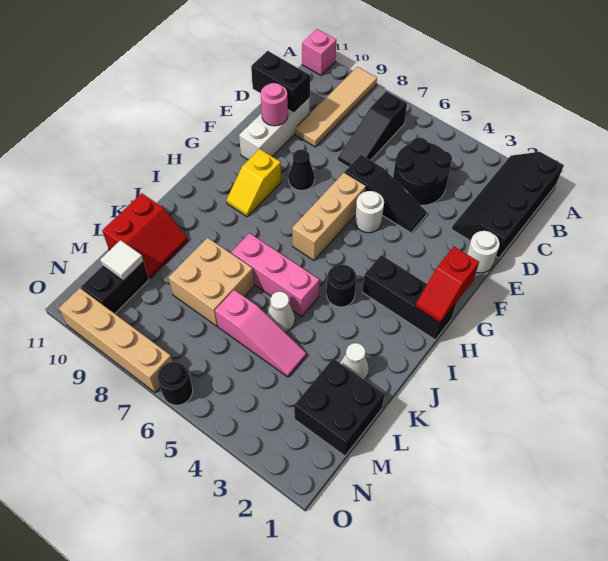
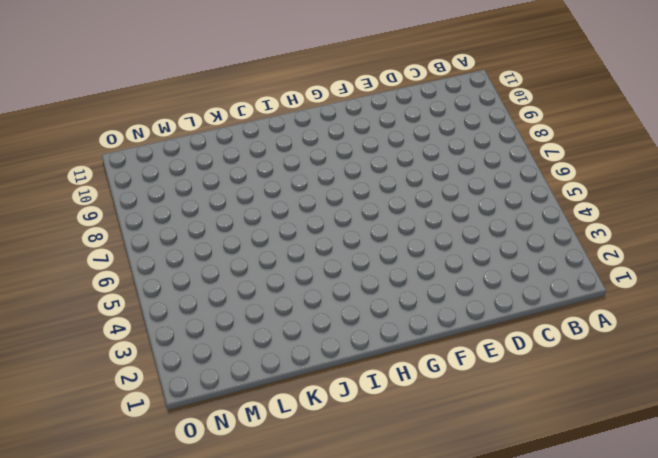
none -> black slope A1:D2 level 1 top 1
none -> tan tile A9:D9 level 1
none -> pink brick A11 level 1

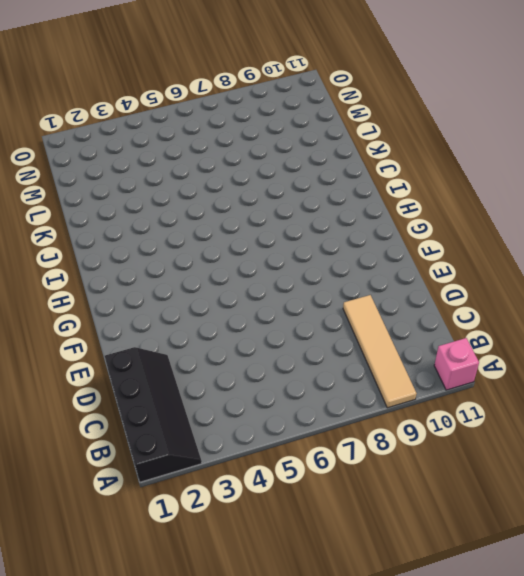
none -> black slope B7:D7 level 1 top B
none -> black round brick C4:D5 level 1
none -> white brick D10:F10 level 1

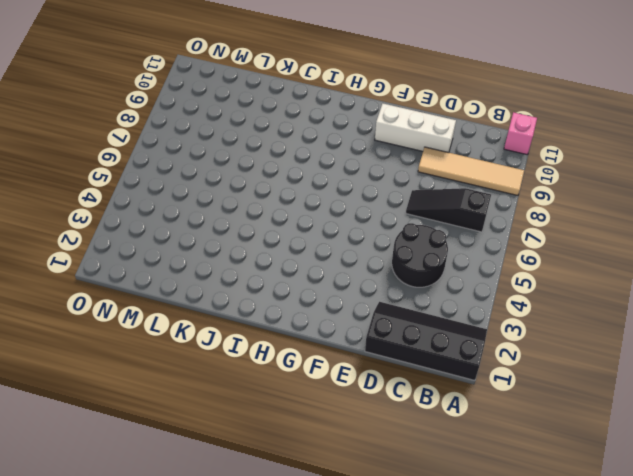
none -> white round brick E1 level 1
none -> black slope E4:E6 level 1 top 6
none -> white round brick F5 level 1

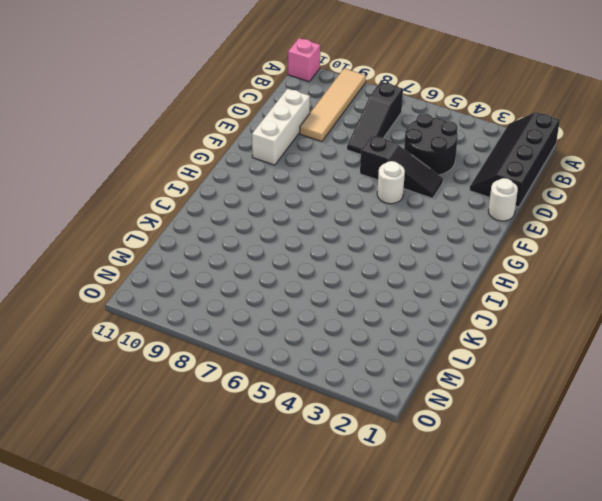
none -> tan brick F6:H6 level 1
none -> black cone F8 level 1
none -> yellow slope G9:H9 level 1 top G

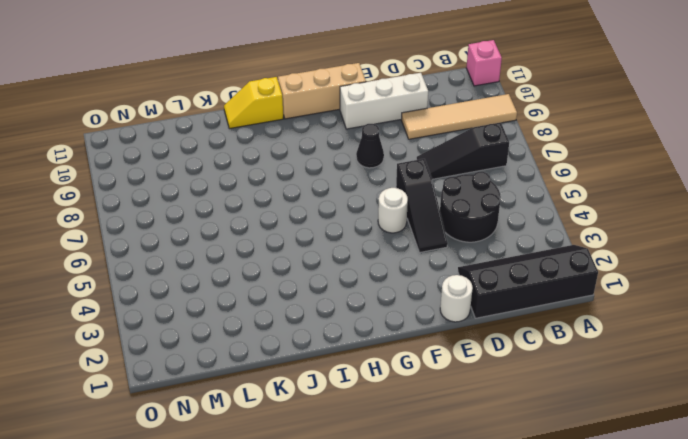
tan brick F11:H11 level 1 -> tan brick F6:H6 level 1
yellow slope I11:J11 level 1 top I -> yellow slope G9:H9 level 1 top G
none -> black brick H1:H3 level 1
none -> black round brick I4 level 1
none -> pink brick J5:J7 level 1

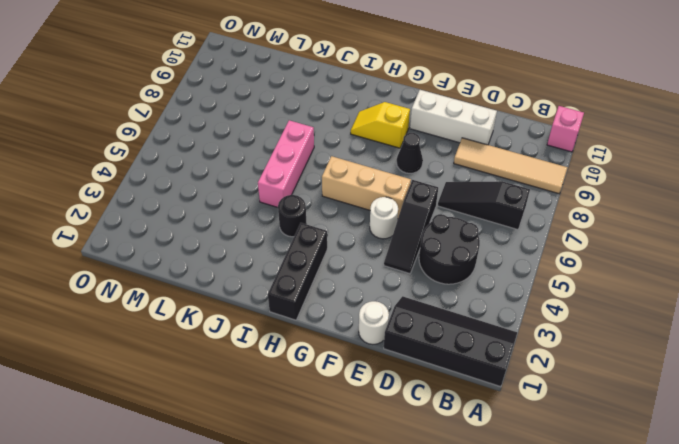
none -> white cone K2 level 1
none -> white cone K5 level 1
none -> tan brick K7:L8 level 1

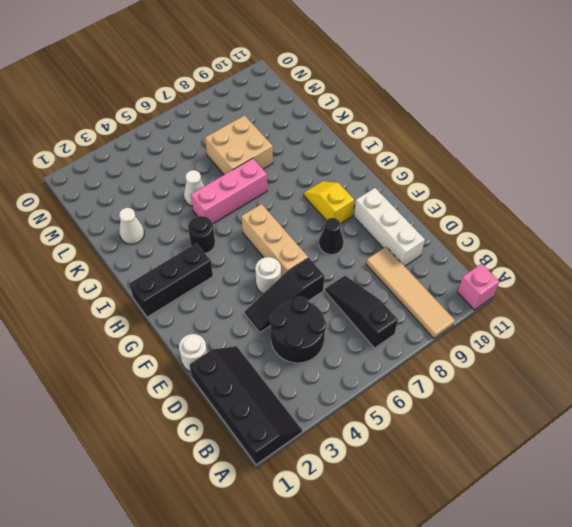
none -> red slope K10:L11 level 1 top 11
none -> black brick L1:M2 level 1
none -> pink slope L4:L6 level 1 top 6

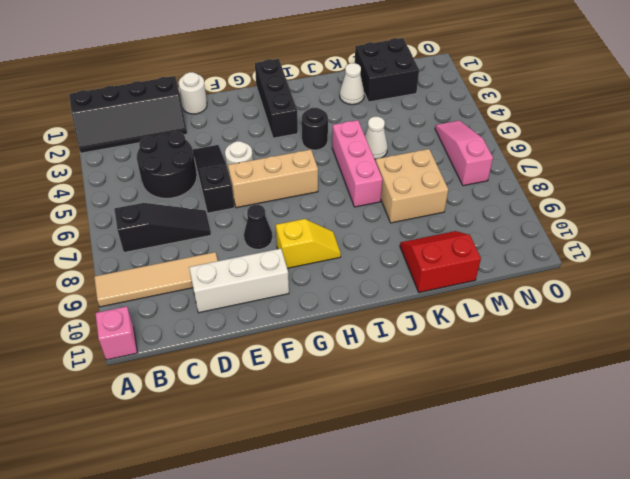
pink slope N5:N7 level 1 top 7 -> pink slope L4:L6 level 1 top 6
none -> black brick M10:N10 level 1
none -> black round brick O6 level 1
none -> tan brick O7:O10 level 1

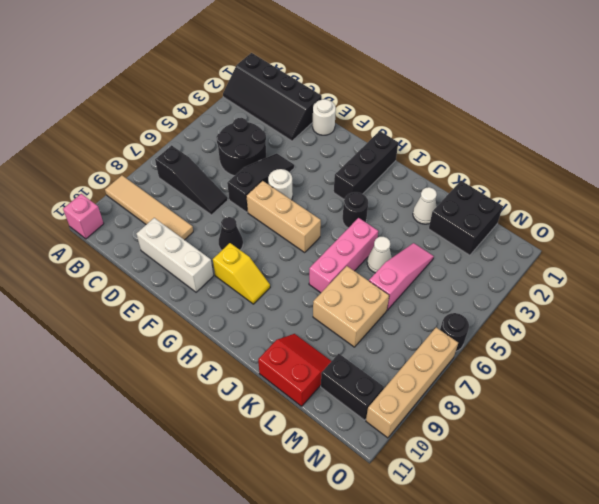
none -> black brick D10:D11 level 2
none -> pink round brick E10 level 2
none -> red slope G1:H1 level 2 top G

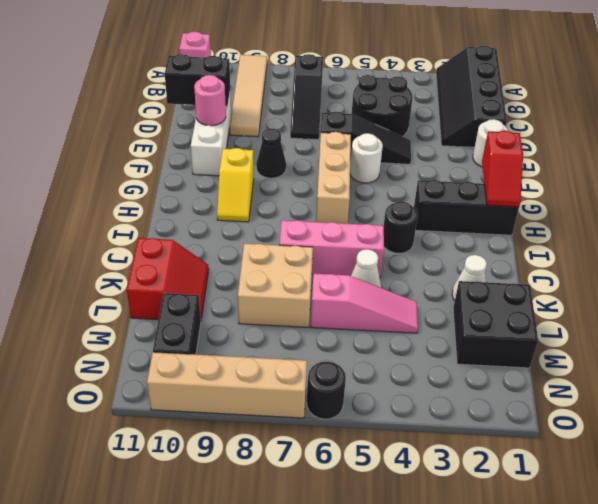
none -> white tile M10 level 2

